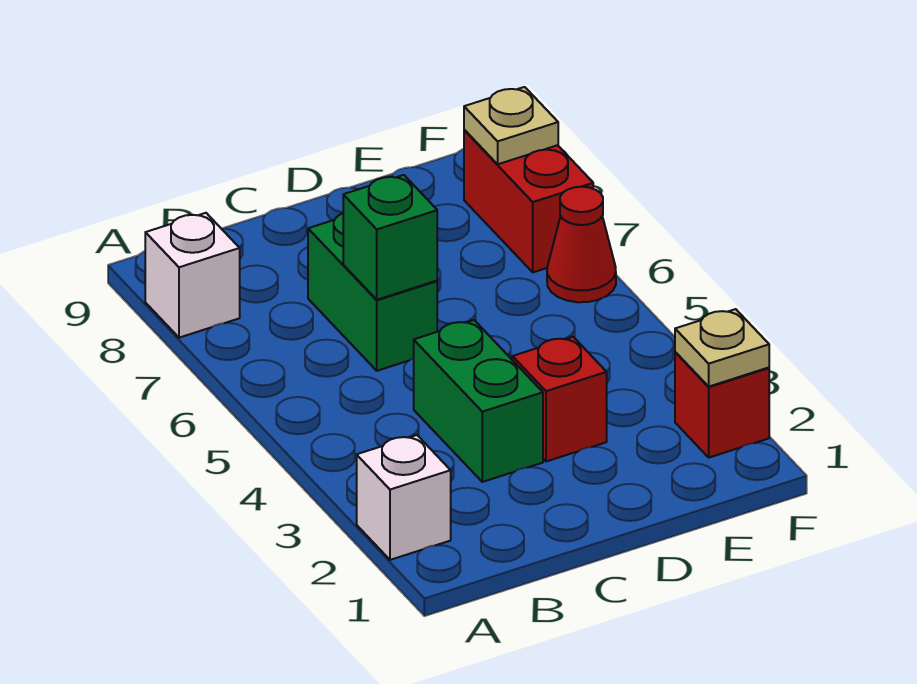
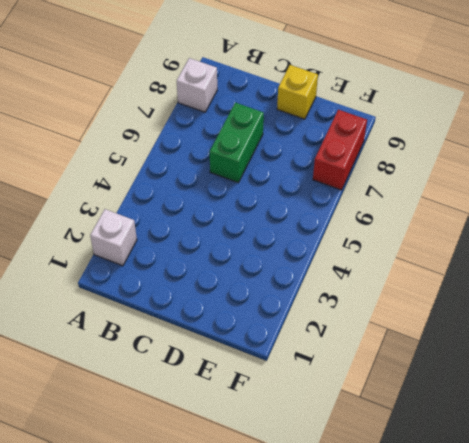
yellow brick D9 level 1 -> none
none -> green brick C3:C4 level 1
none -> red brick D3 level 1

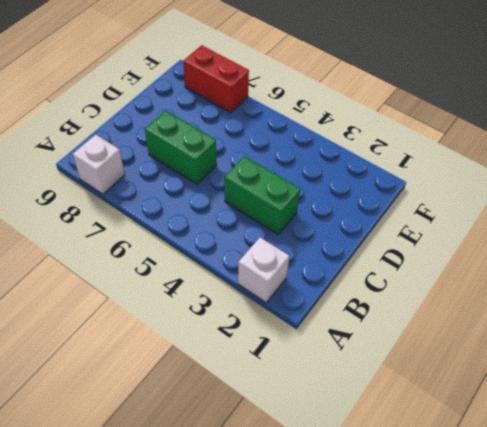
none -> red brick D3 level 1
none -> red brick F2 level 1

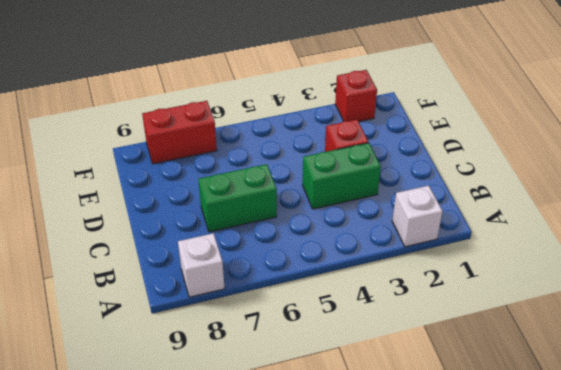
none -> red cone F6 level 1
none -> green brick C6 level 2

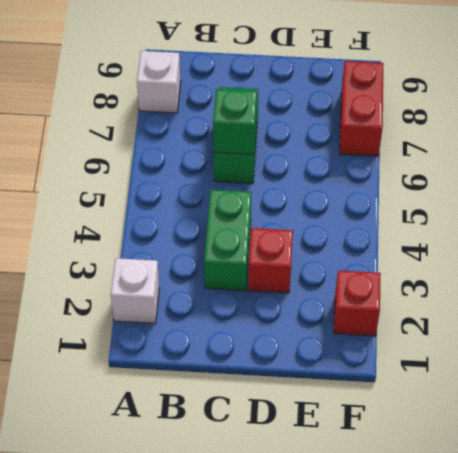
none -> red cone F6 level 1
none -> tan plate F2 level 2

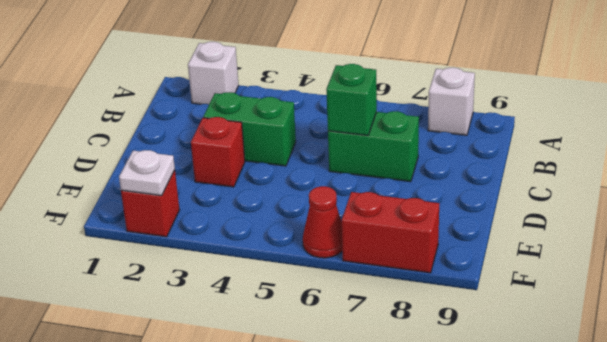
white plate F2 level 2 -> tan plate F2 level 2
none -> tan plate F8 level 2

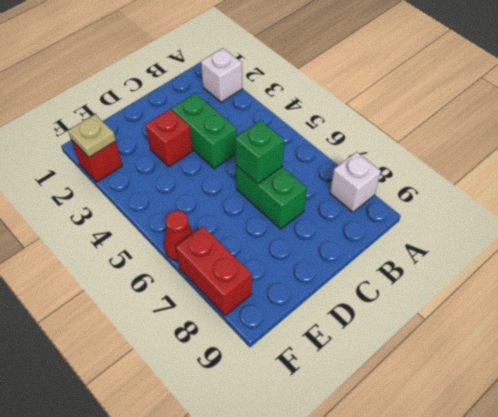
none -> tan plate F8 level 2

